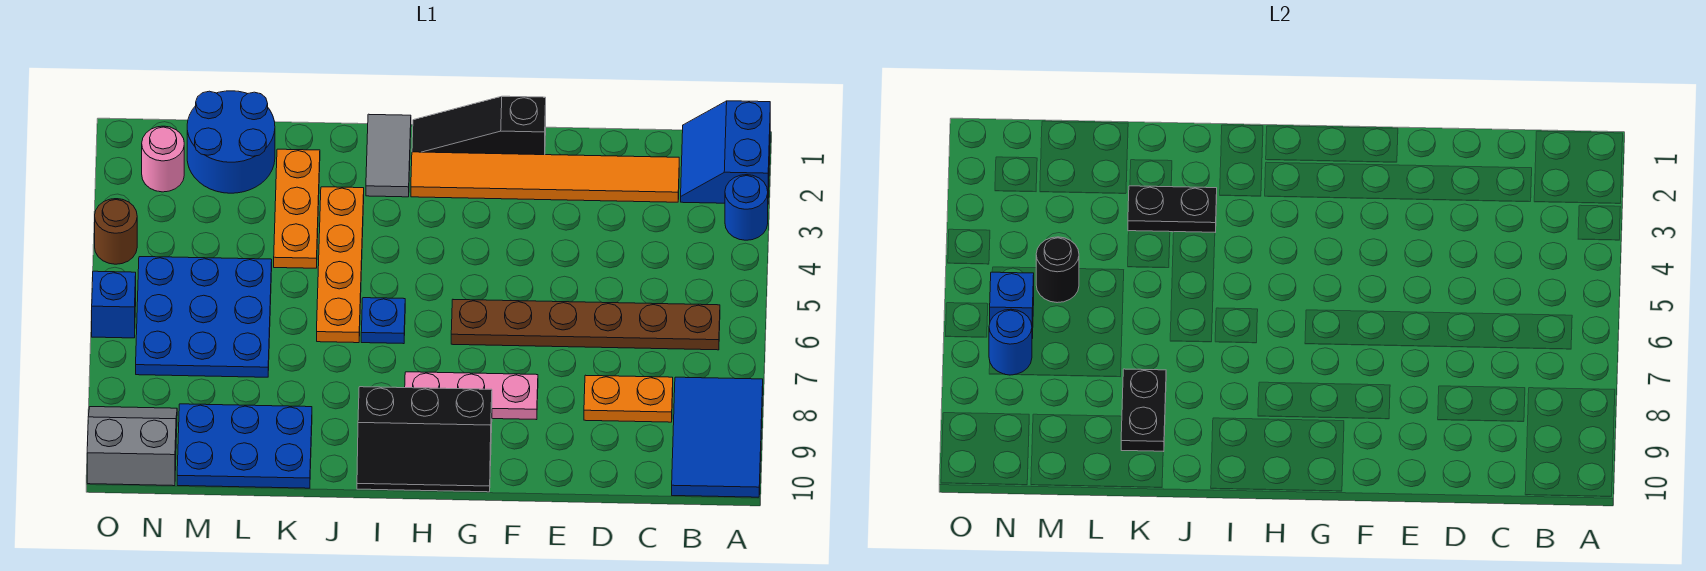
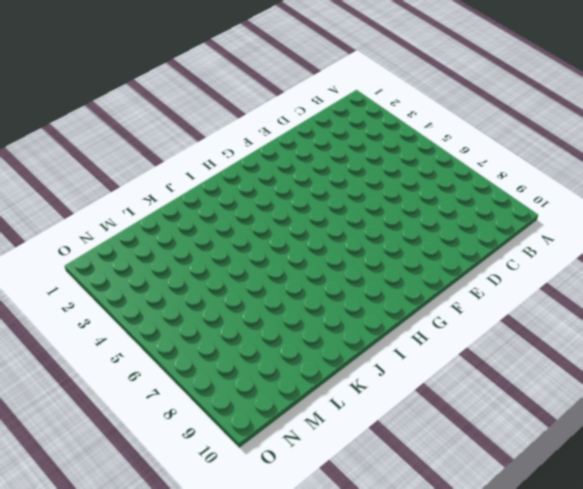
none -> blue slope A1:B2 level 1 top A
none -> blue round brick A3 level 1
none -> blue tile A8:B10 level 1

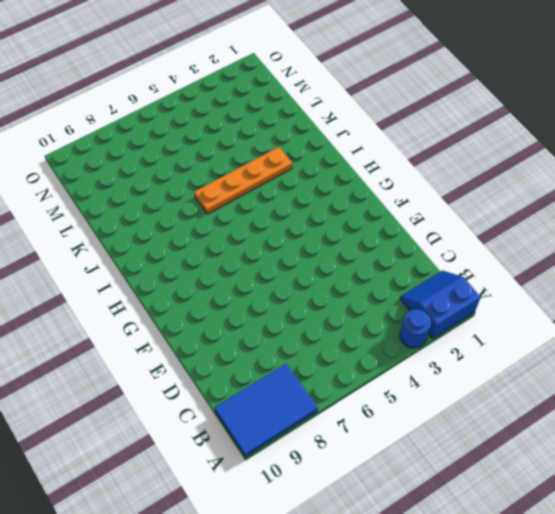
none -> brown plate B6:G6 level 1
none -> orange tile C2:H2 level 1
none -> orange plate C8:D8 level 1

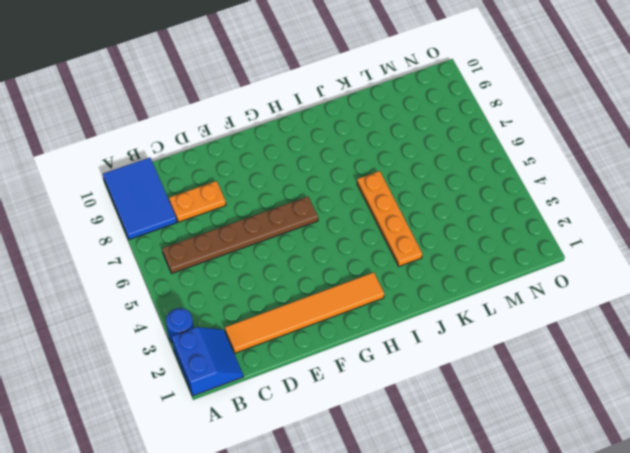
none -> black slope F1:H1 level 1 top F
none -> pink plate F8:H8 level 1
none -> black slope G9:I10 level 1 top 9

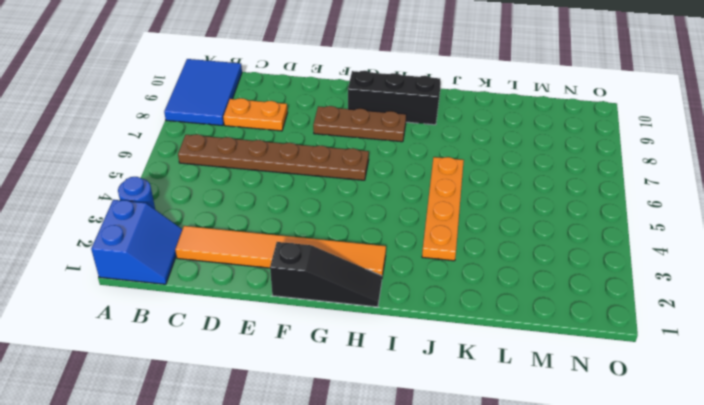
brown plate F8:H8 level 1 -> pink plate F8:H8 level 1
none -> grey tile I1:I2 level 1
none -> blue plate I6 level 1
none -> orange plate K2:K4 level 1

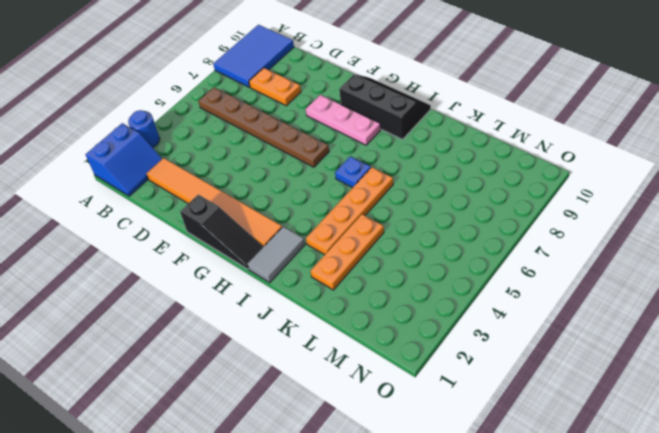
none -> blue plate K9:M10 level 1
none -> blue round brick L1:M2 level 1
none -> blue plate L5:N7 level 1

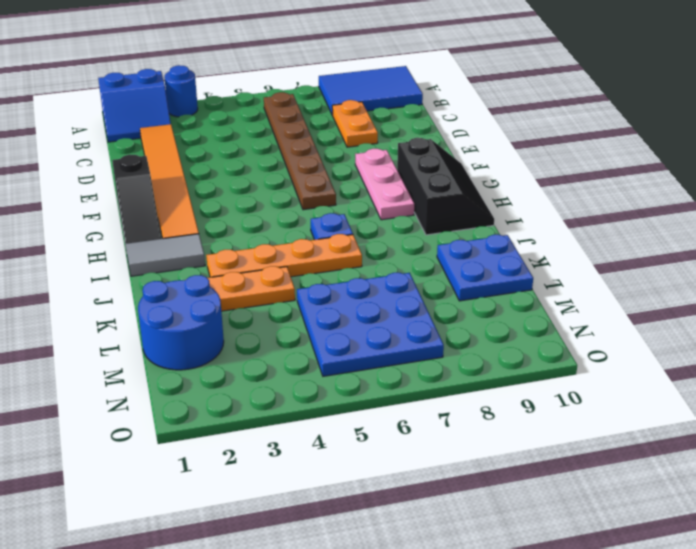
blue plate K9:L10 level 1 -> blue plate K9:M10 level 1
none -> pink round brick N2 level 1
none -> grey slope N9:O10 level 1 top 10
none -> brown round brick O4 level 1

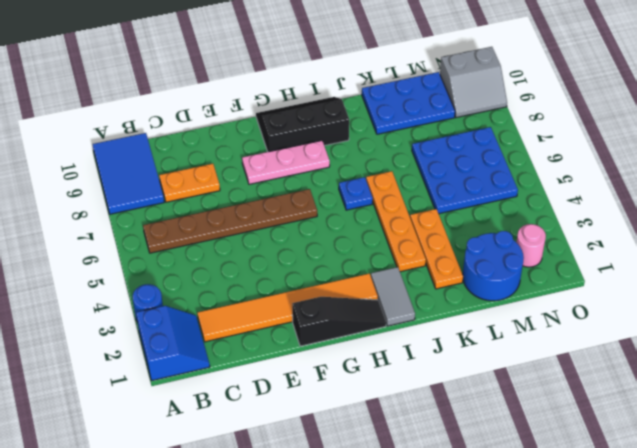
none -> brown round brick O4 level 1
none -> blue brick O6 level 1
none -> black plate J3:K3 level 2

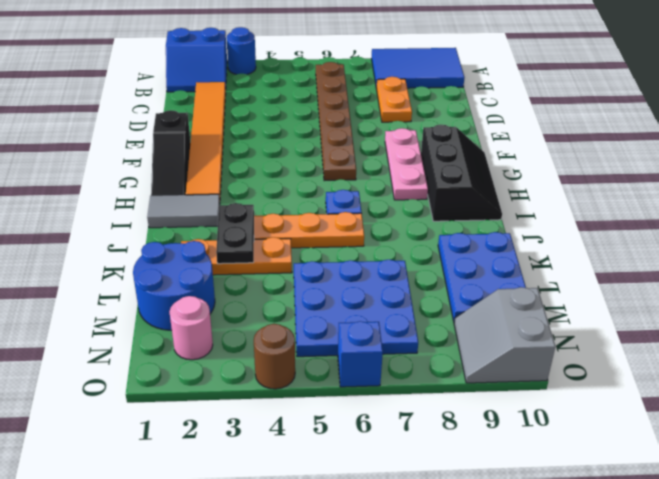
none -> black plate K8:K9 level 2
none -> black round brick M5 level 2
none -> blue brick N6 level 2

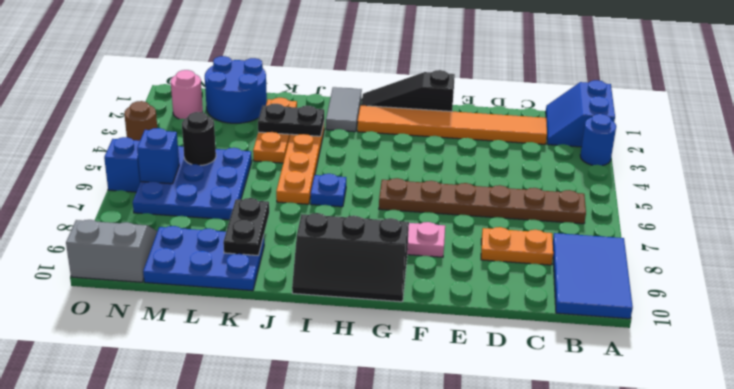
none -> blue round brick N7 level 2

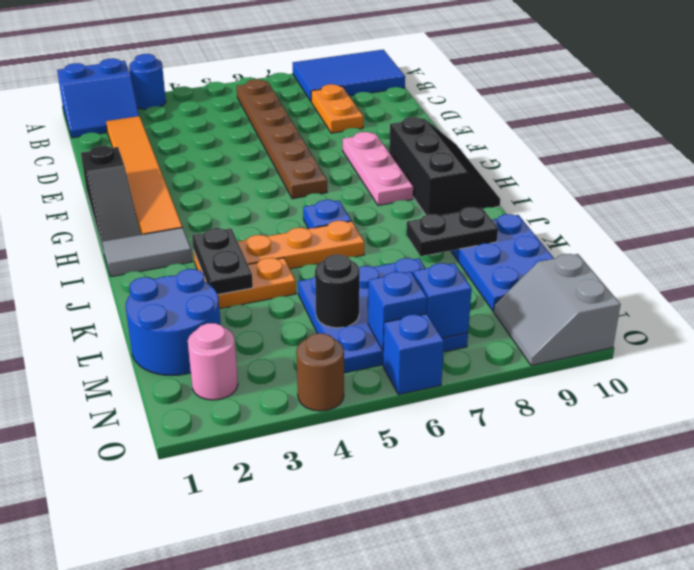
blue brick N7 level 2 -> blue round brick N7 level 2

